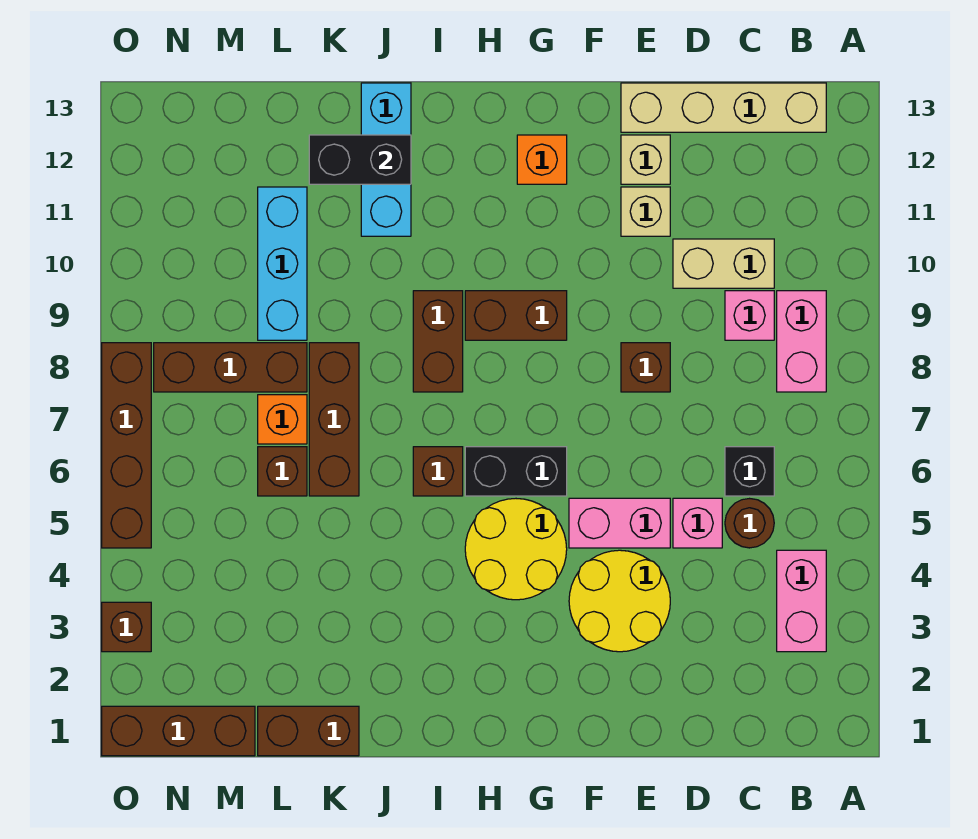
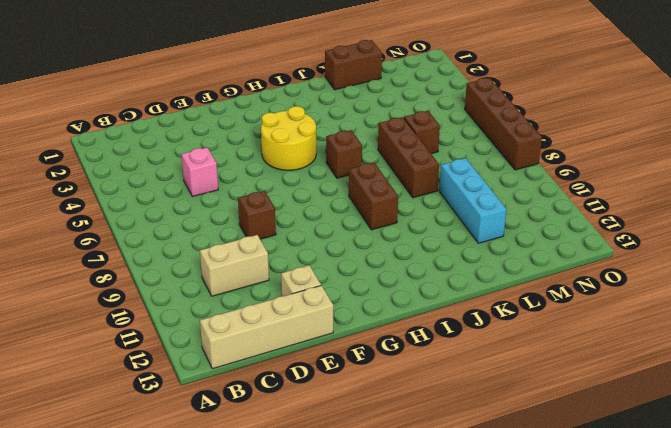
none -> pink brick B3:B4 level 1
none -> pink brick B8:B9 level 1
none -> brown round brick C5 level 1
none -> black brick C6 level 1

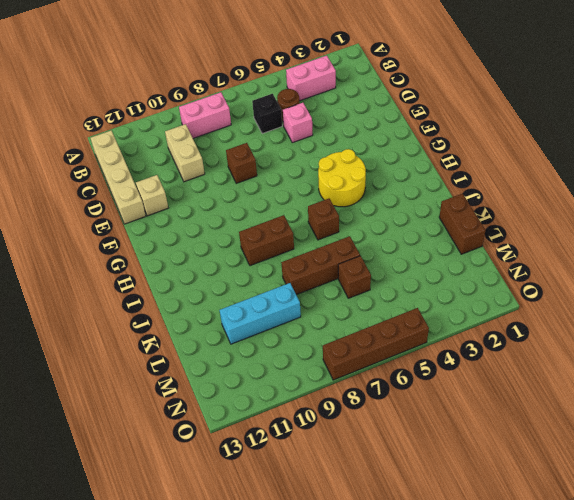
none -> pink brick C9 level 1
none -> yellow round brick E3:F4 level 1
none -> pink brick E5:F5 level 1
none -> tan brick E11 level 1

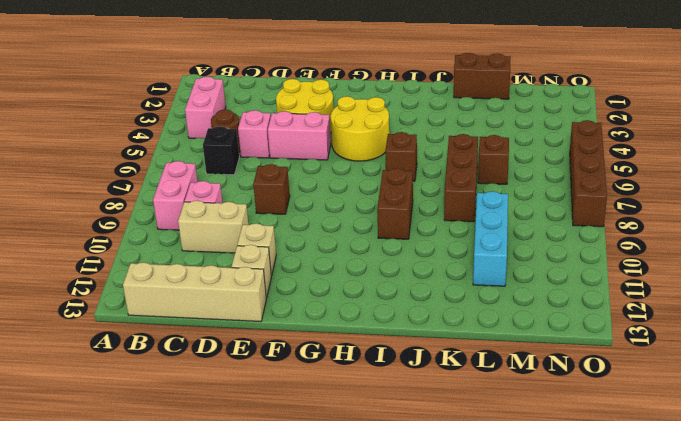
none -> black brick G6:H6 level 1
none -> brown brick G9:H9 level 1
none -> orange brick G12 level 1
none -> cyan brick J11:J13 level 1

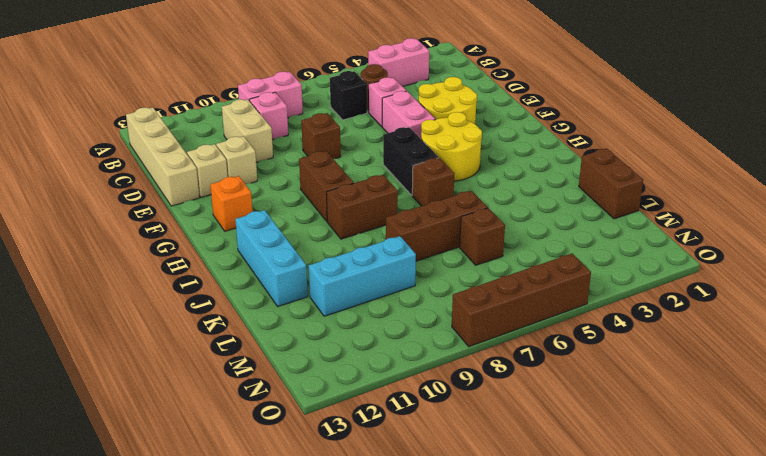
cyan brick I12:K12 level 1 -> cyan brick J11:J13 level 1
none -> orange brick L7 level 1
none -> brown brick L8:N8 level 1
none -> brown brick M1:O1 level 1
none -> brown brick O3 level 1

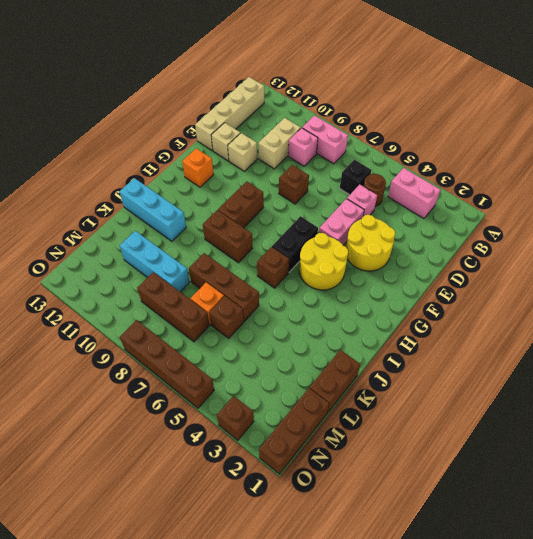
brown brick M7:M9 level 1 -> brown brick L8:N8 level 1
none -> black brick J12:K12 level 2

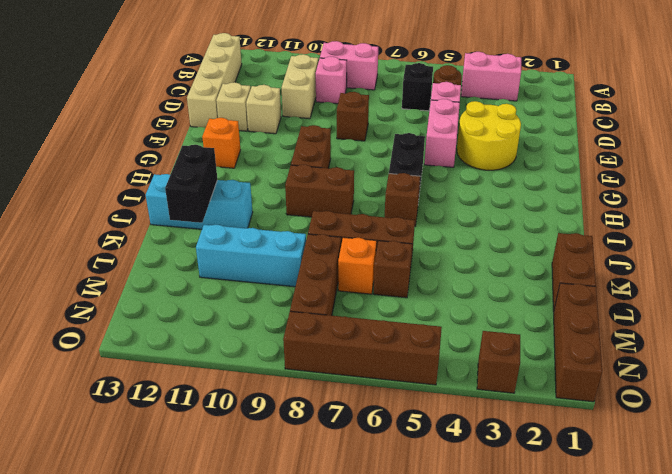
none -> yellow round brick G4:H5 level 1

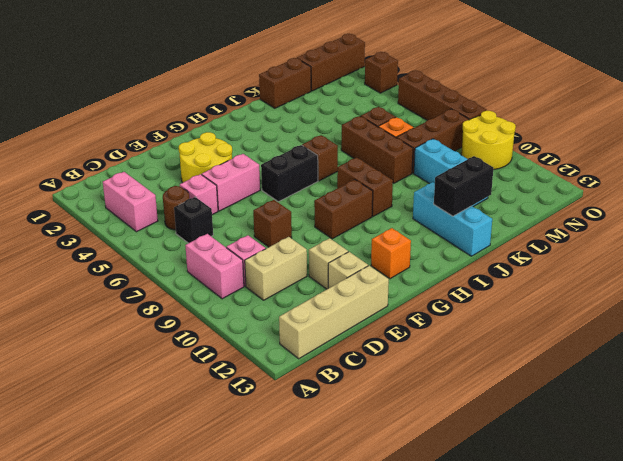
yellow round brick N9:O10 level 1 -> yellow round brick G4:H5 level 1

